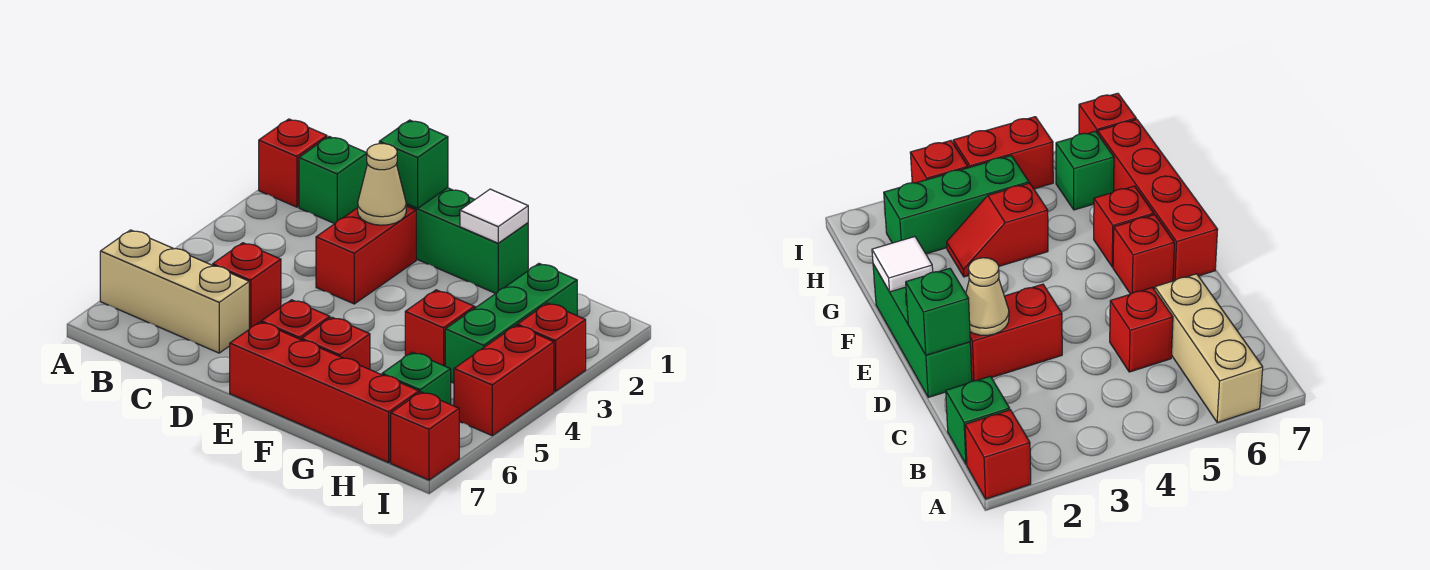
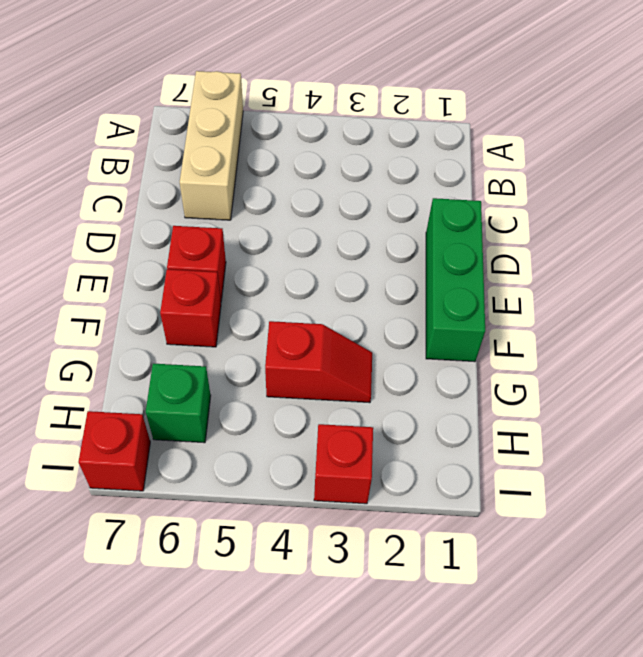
none -> red brick A1 level 1
none -> green brick B1 level 1
none -> red brick C5 level 1

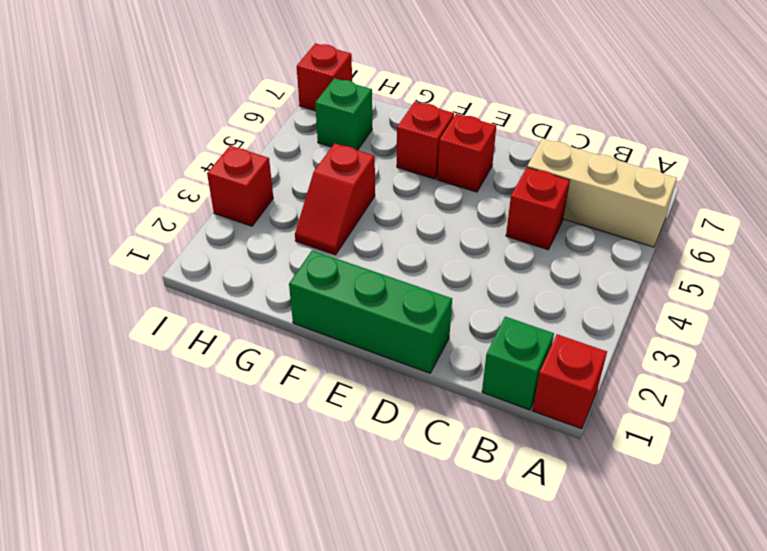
none -> red brick D2:D3 level 1
none -> red brick E7:H7 level 1
none -> green brick H2:H4 level 1

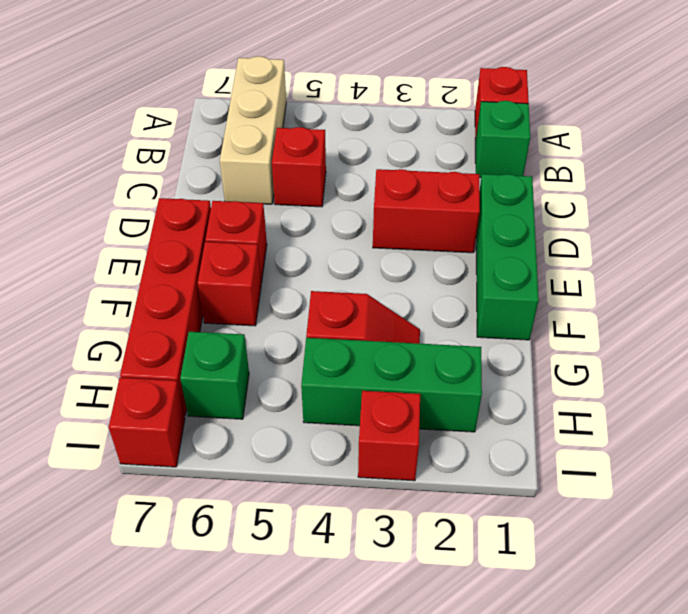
none -> red brick I4:I5 level 1
none -> green brick D1 level 2
none -> tan cone D2 level 2

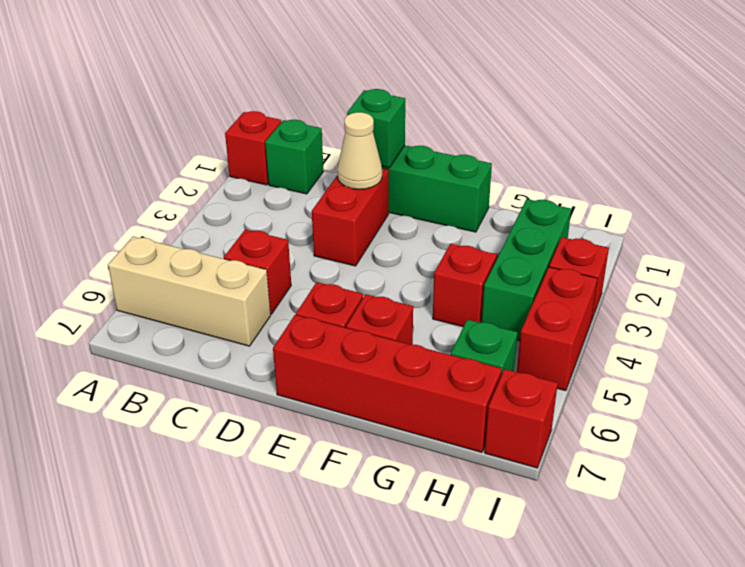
none -> white tile F1 level 2

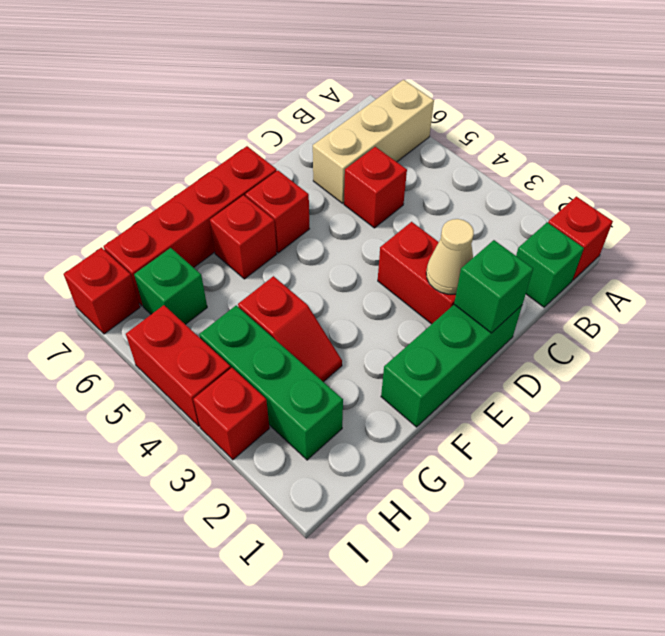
none -> white tile F1 level 2

